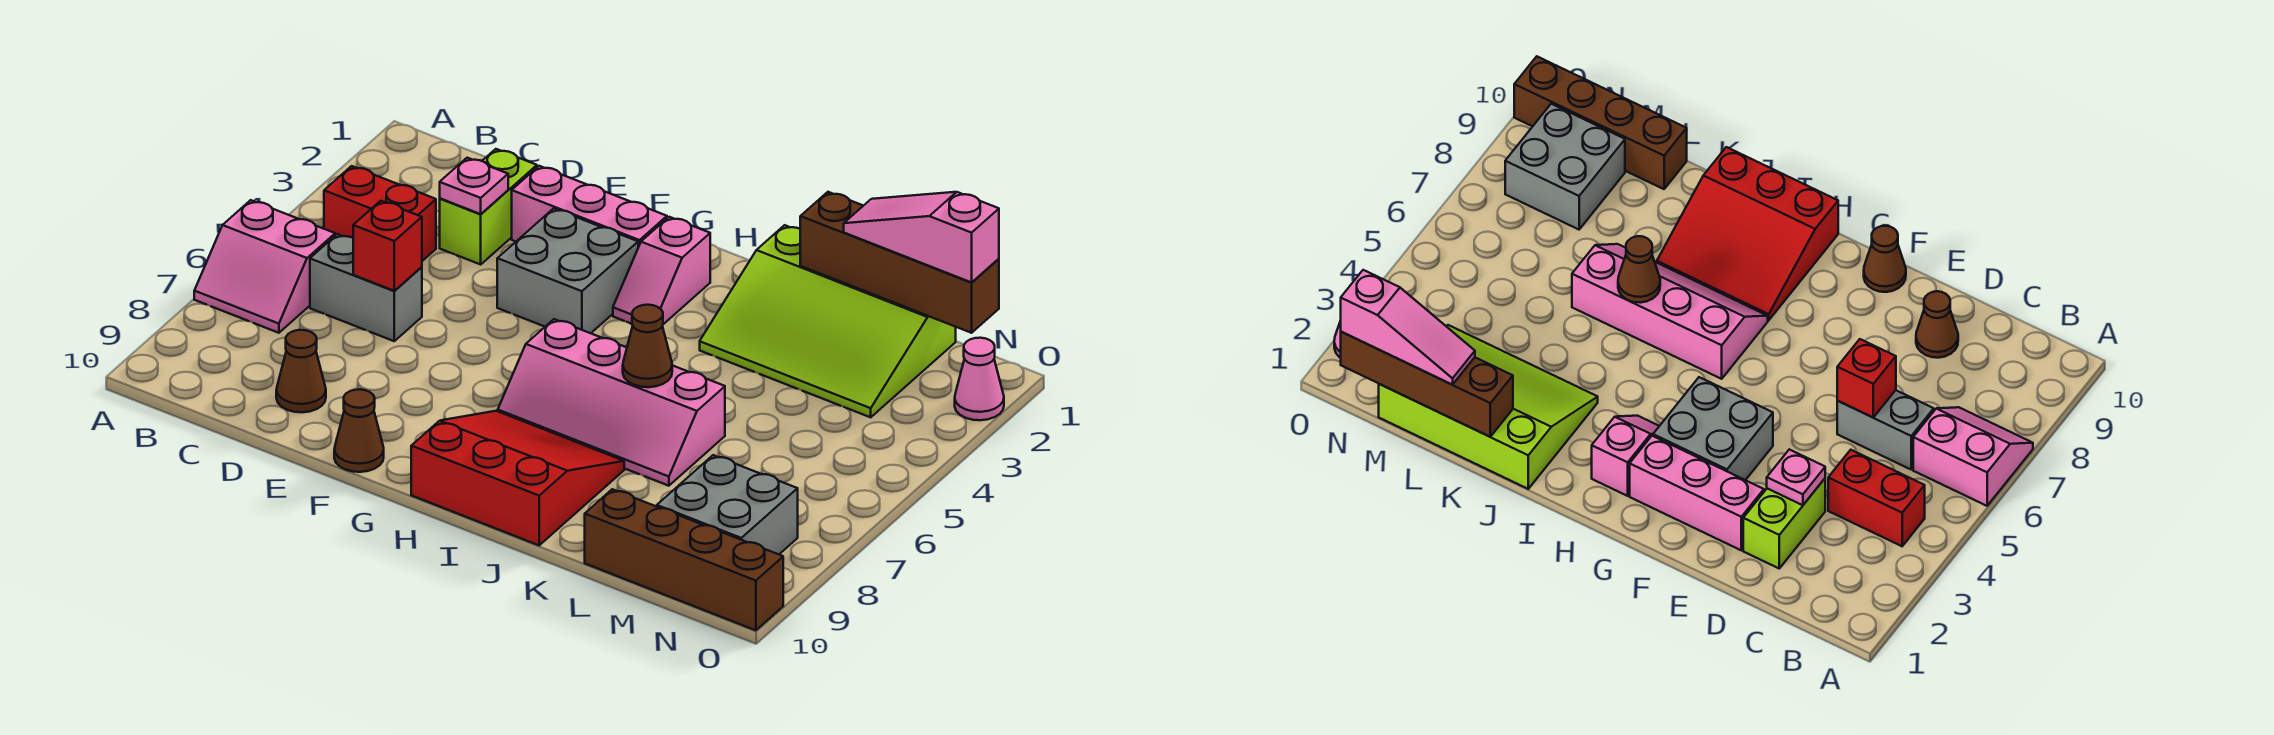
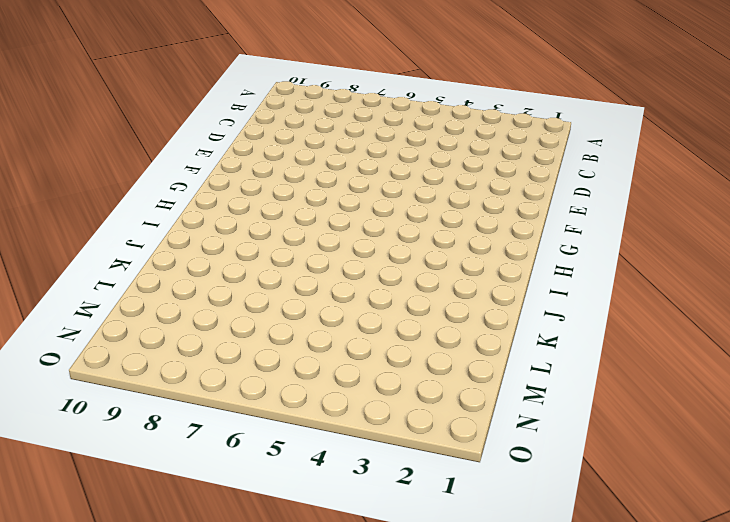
none -> pink slope A6:B7 level 1 top 6
none -> red brick B4:C4 level 1
none -> grey brick C6:D6 level 1

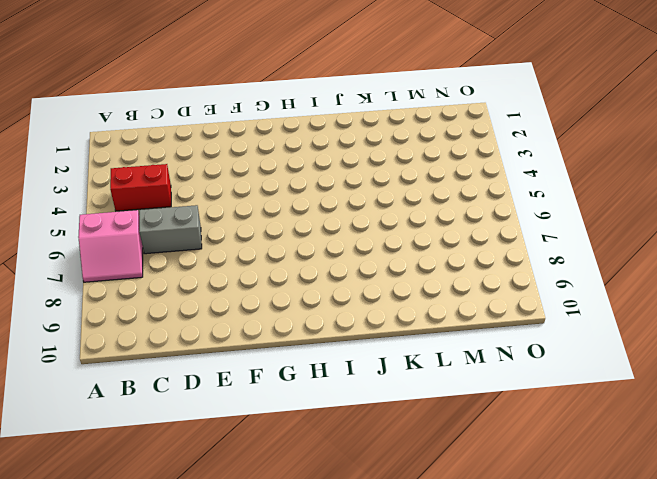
none -> lime brick D2:D3 level 1
none -> brown cone D9 level 1
none -> pink brick E2:G2 level 1

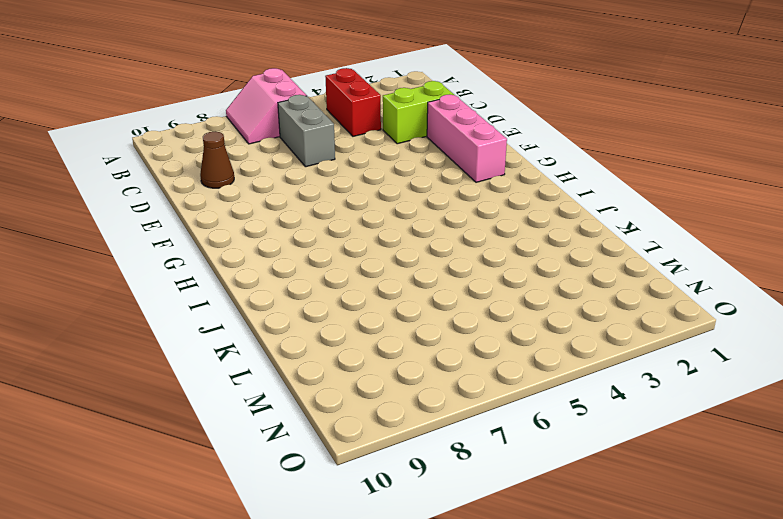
none -> grey brick F3:G4 level 1
none -> brown cone F10 level 1
none -> pink slope H2:H3 level 1 top 2

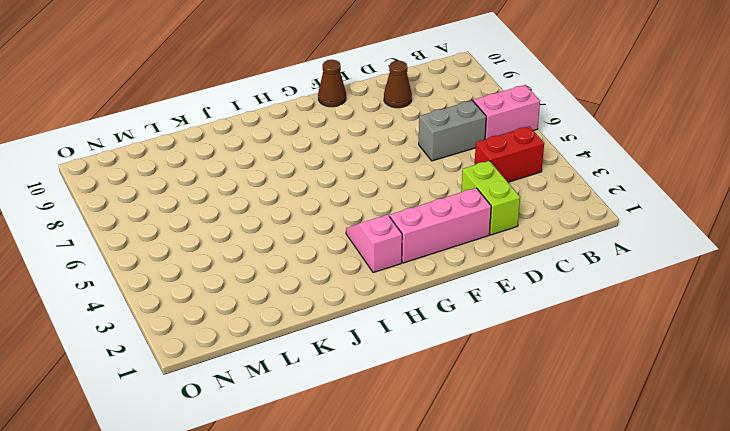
none -> grey brick F3:G4 level 1
none -> pink slope H6:K7 level 1 top 6
none -> red slope H8:J10 level 1 top 10

